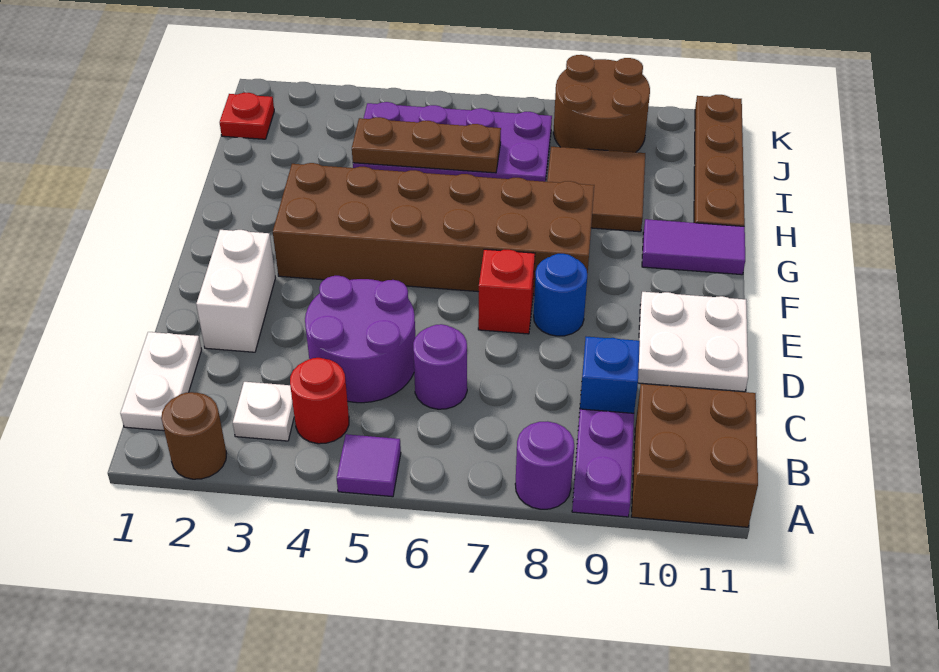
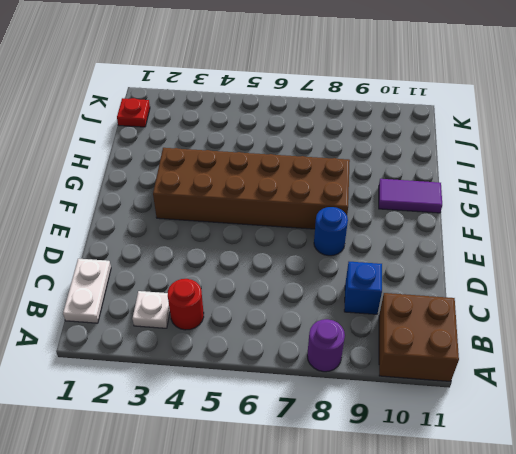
none -> brown round brick A2 level 1
none -> purple tile A5 level 1
none -> purple plate A9:B9 level 1

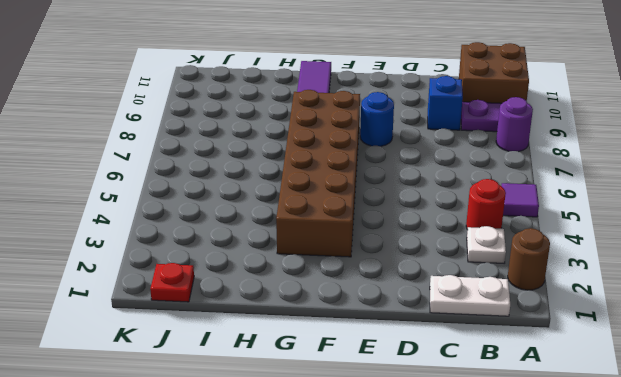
none -> purple round brick C4:D5 level 1
none -> purple round brick C6 level 1
none -> white brick D2:E2 level 1

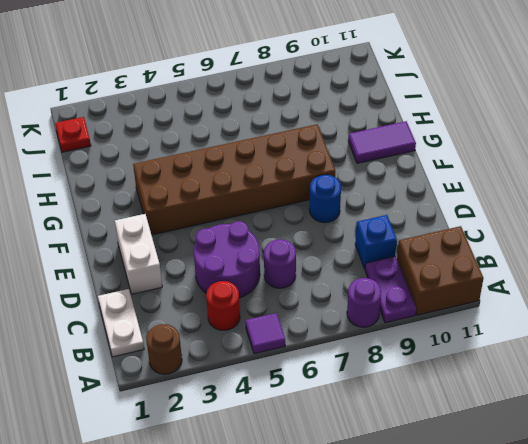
none -> white plate B3 level 1
none -> white plate D10:E11 level 1
none -> red brick E7 level 1

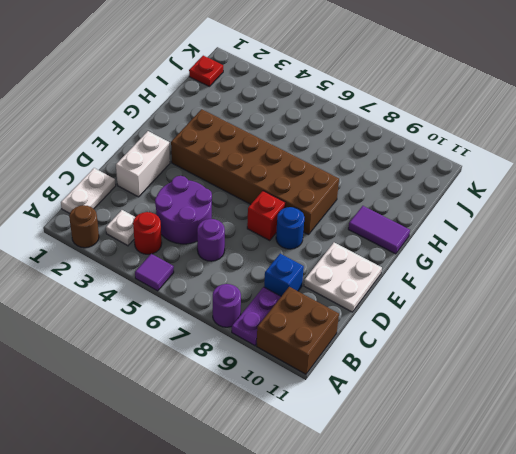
none -> brown tile H8:I9 level 1
none -> brown plate H11:K11 level 1
none -> purple plate I4:J7 level 1

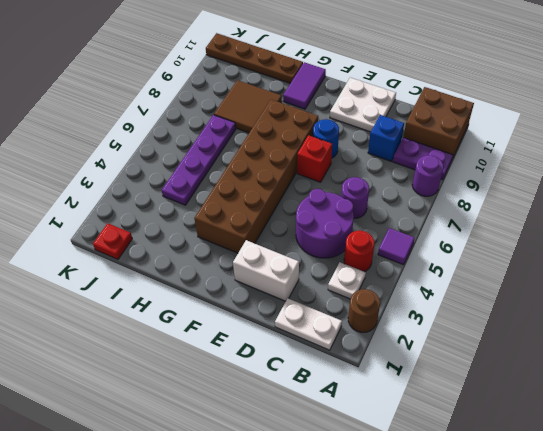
purple plate I4:I7 level 1 -> purple plate I4:J7 level 1
none -> brown round brick J8:K9 level 1
none -> brown plate I4:I6 level 2

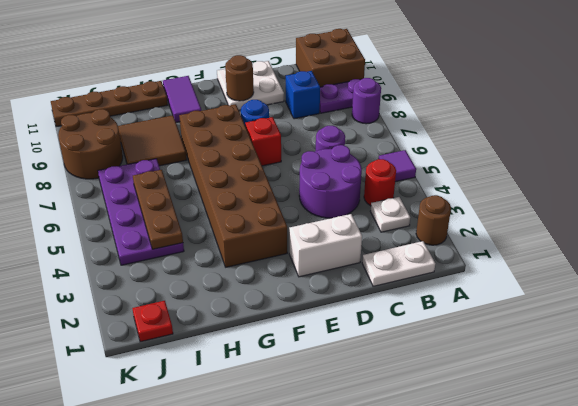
brown round brick E10 level 2 -> none

